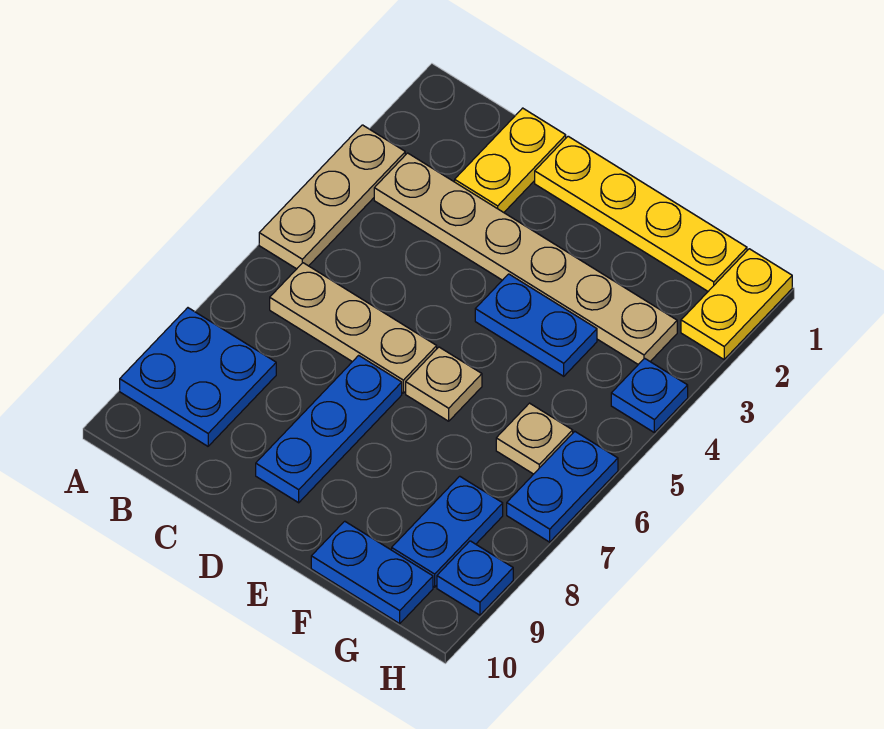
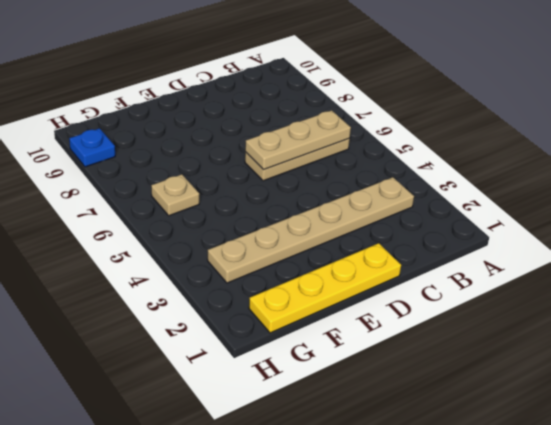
tan plate B6:D6 level 2 -> tan plate A3:A5 level 1
none -> blue plate A8:B9 level 1
none -> yellow plate C1:C2 level 1
none -> blue plate D7:D9 level 1

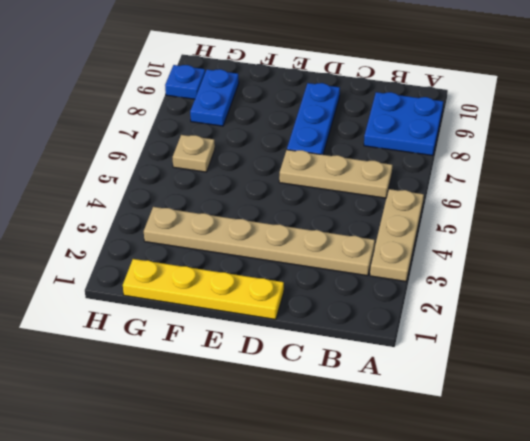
none -> yellow plate C1:C2 level 1
none -> blue plate E4:F4 level 1
none -> tan plate E6 level 1

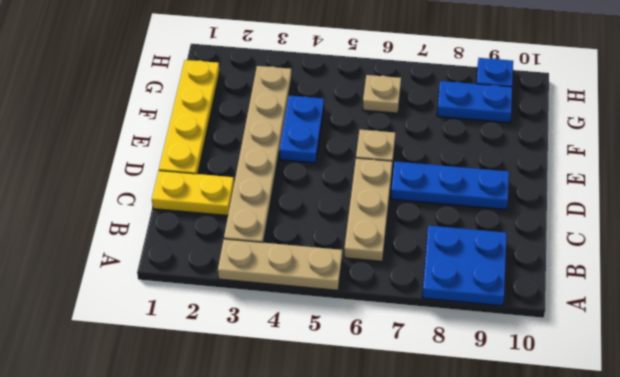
none -> blue plate F10:G10 level 1
none -> yellow plate H1:H2 level 1
none -> blue plate H4 level 1

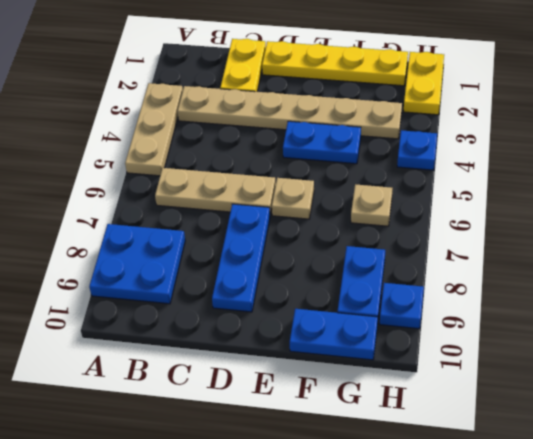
none -> blue plate H6:H7 level 1

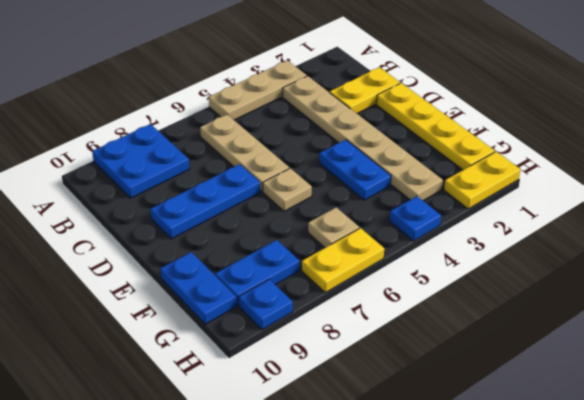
yellow plate H6:H7 level 1 -> blue plate H6:H7 level 1

